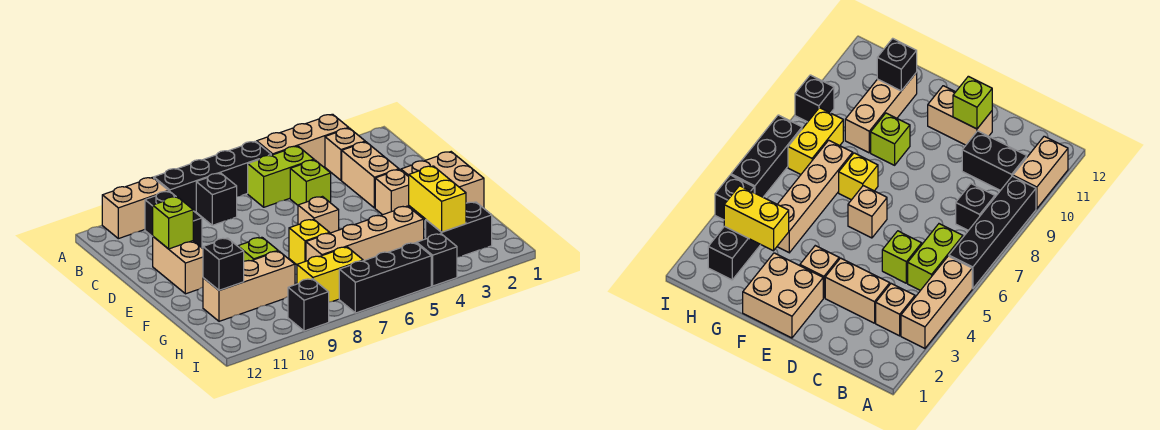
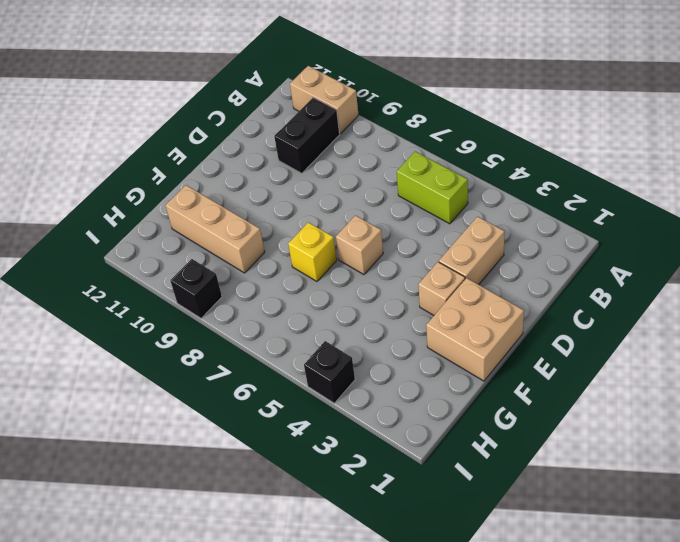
none -> tan brick A3:A5 level 1
none -> black brick A6:A9 level 1
none -> tan brick B3 level 1

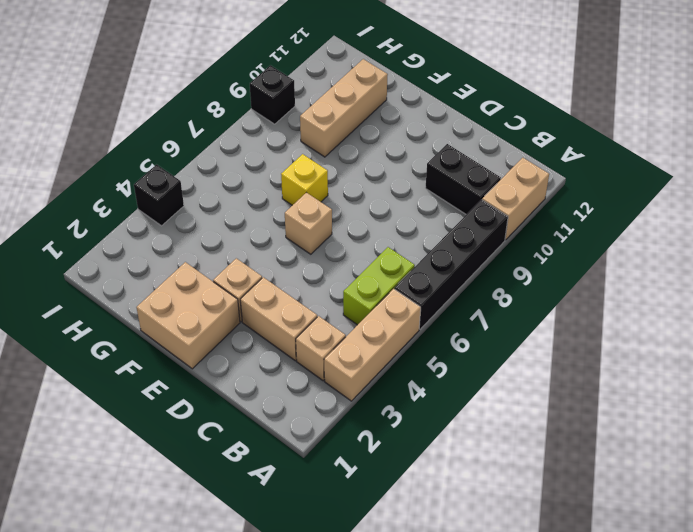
none -> black brick B8 level 1
none -> lime brick C5 level 1
none -> tan brick D11:E11 level 1

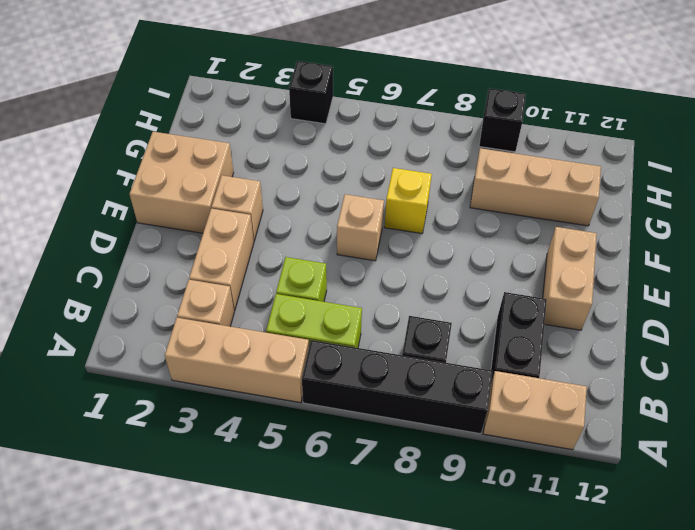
none -> lime brick F9 level 1
none -> tan brick G4:G7 level 1
none -> black brick H2:H3 level 1

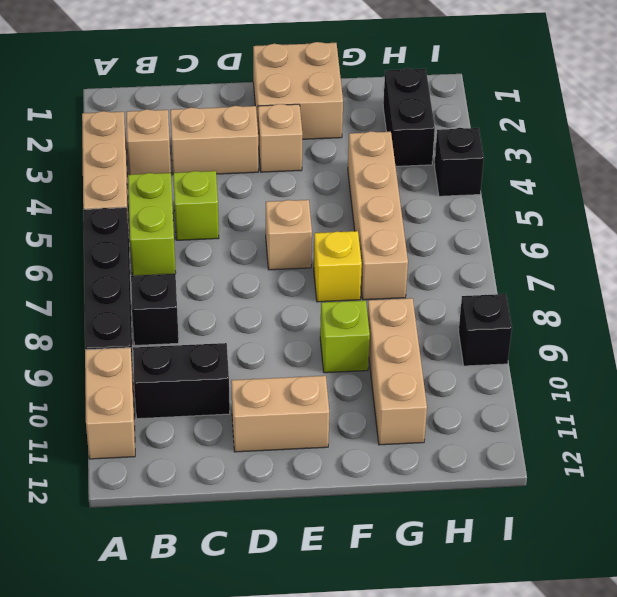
none -> yellow brick H7:H8 level 1
none -> black brick I5:I7 level 1
none -> lime brick D11 level 2

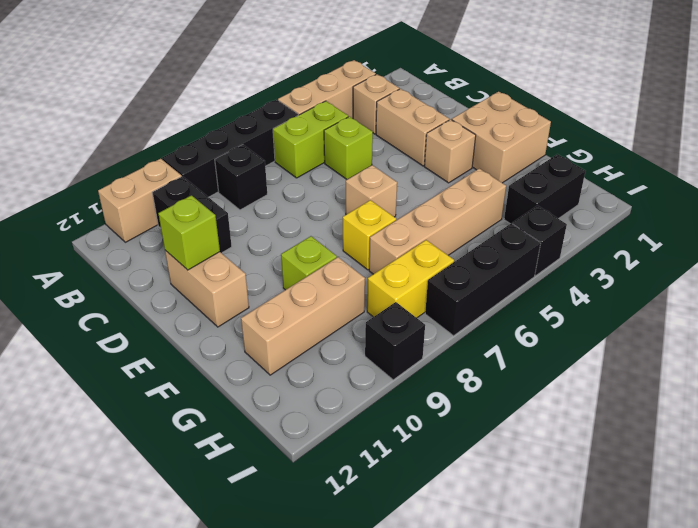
none -> yellow brick G3:H3 level 2
none -> black brick G11 level 2

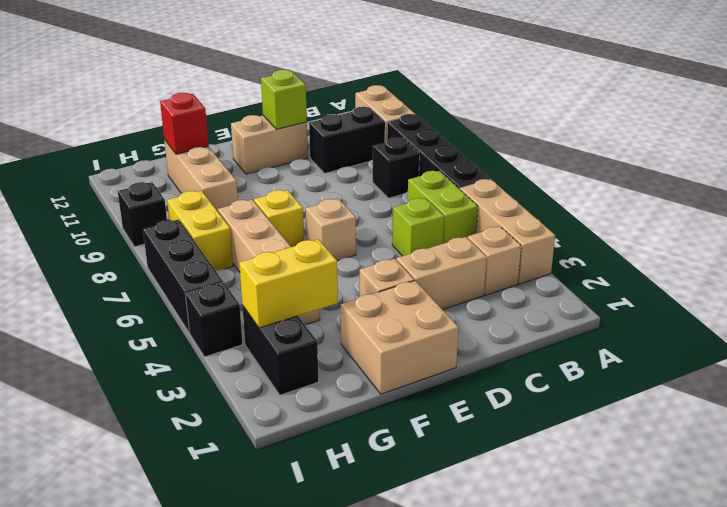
red brick G11 level 2 -> black brick G11 level 2
none -> lime brick F9 level 1

